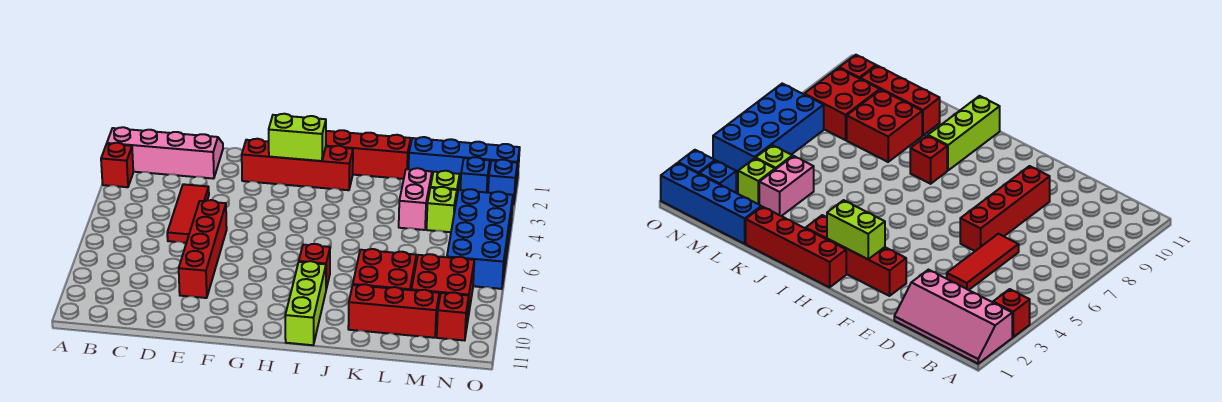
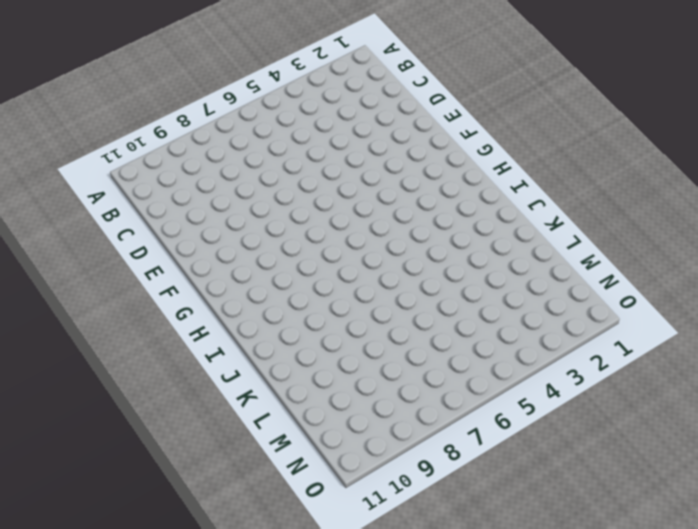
none -> pink slope A1:D2 level 1 top 2
none -> red brick A3 level 1
none -> red tile D4:D6 level 1

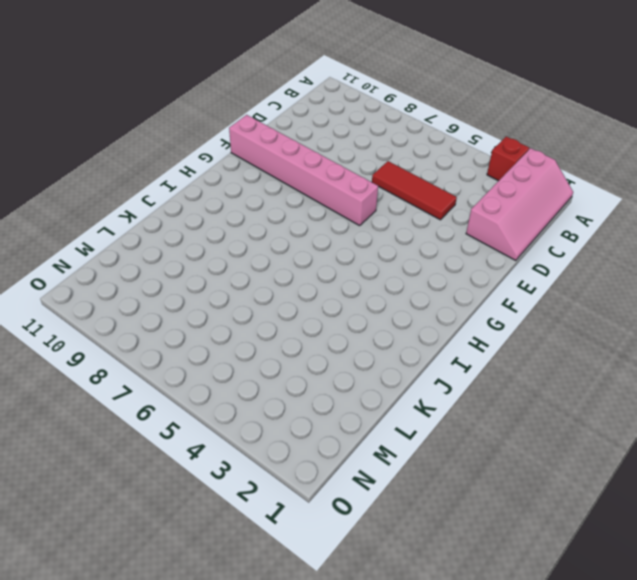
pink brick F6:F11 level 1 -> none
none -> red brick E6:E9 level 1
none -> red brick F2:I2 level 1
none -> red brick H1:K1 level 1

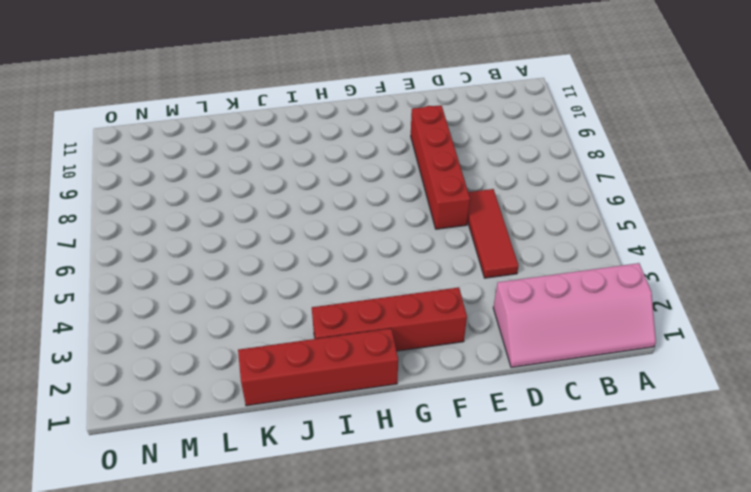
none -> red brick A3 level 1
none -> red brick I8 level 1
none -> lime brick I9:I11 level 1

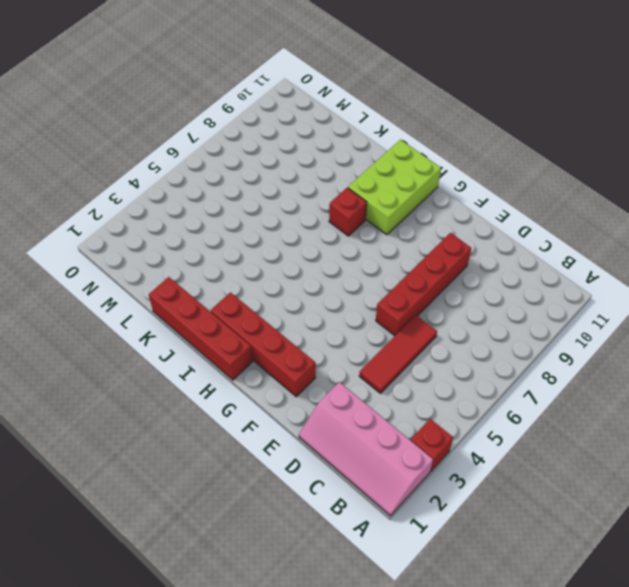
lime brick H9:I11 level 1 -> lime brick I9:I11 level 1
none -> red brick K8:L9 level 1
none -> red brick K10:M10 level 1
none -> blue brick L1:O1 level 1

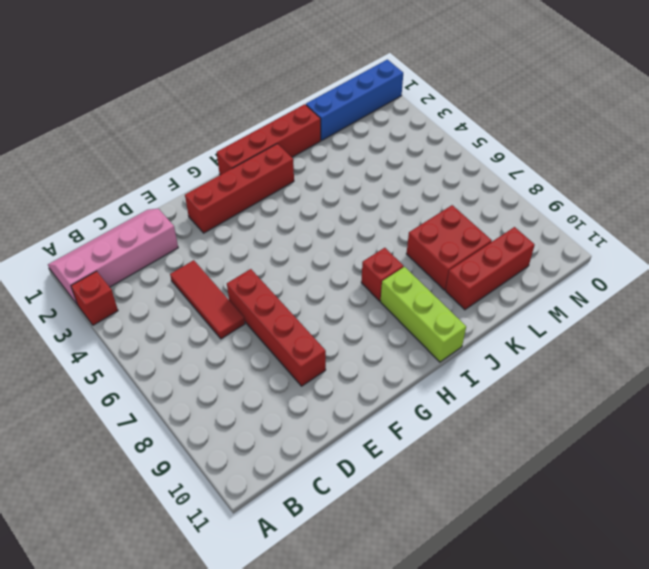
none -> pink brick L3:L4 level 1
none -> lime brick M3 level 1
none -> lime brick M4 level 1

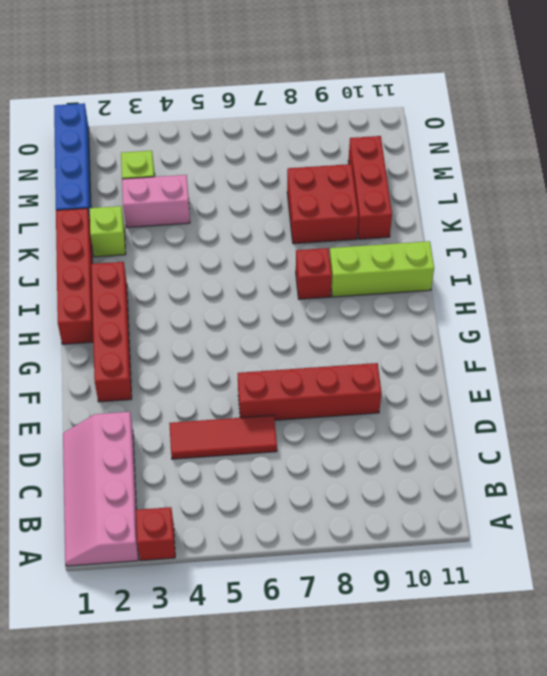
lime brick K2 level 1 -> lime brick M4 level 1
none -> red brick M8:N9 level 1
none -> blue brick N2 level 1
none -> blue brick N4:O7 level 1

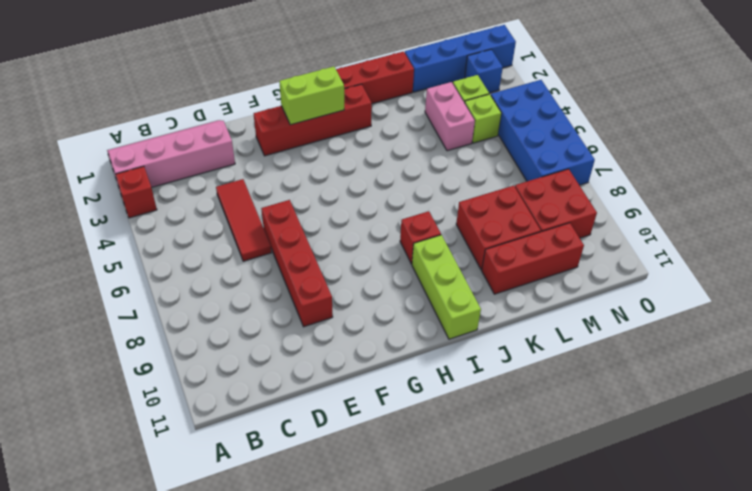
none -> red brick N10 level 1
none -> blue brick O2 level 1

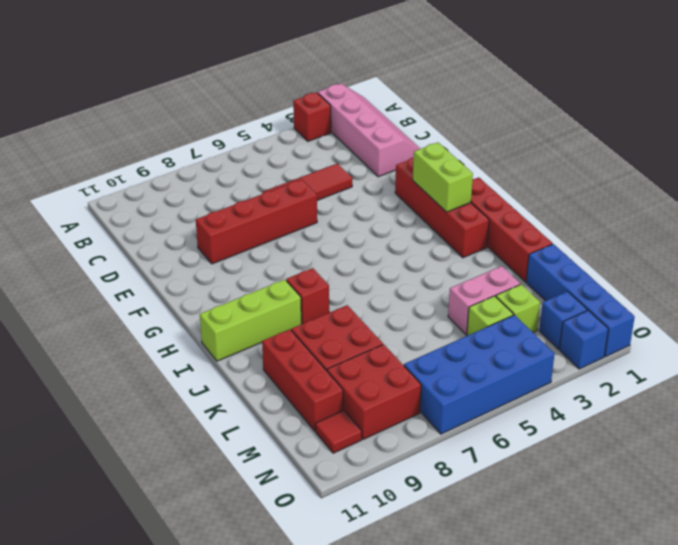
red tile N10 level 1 -> red brick N10 level 1

